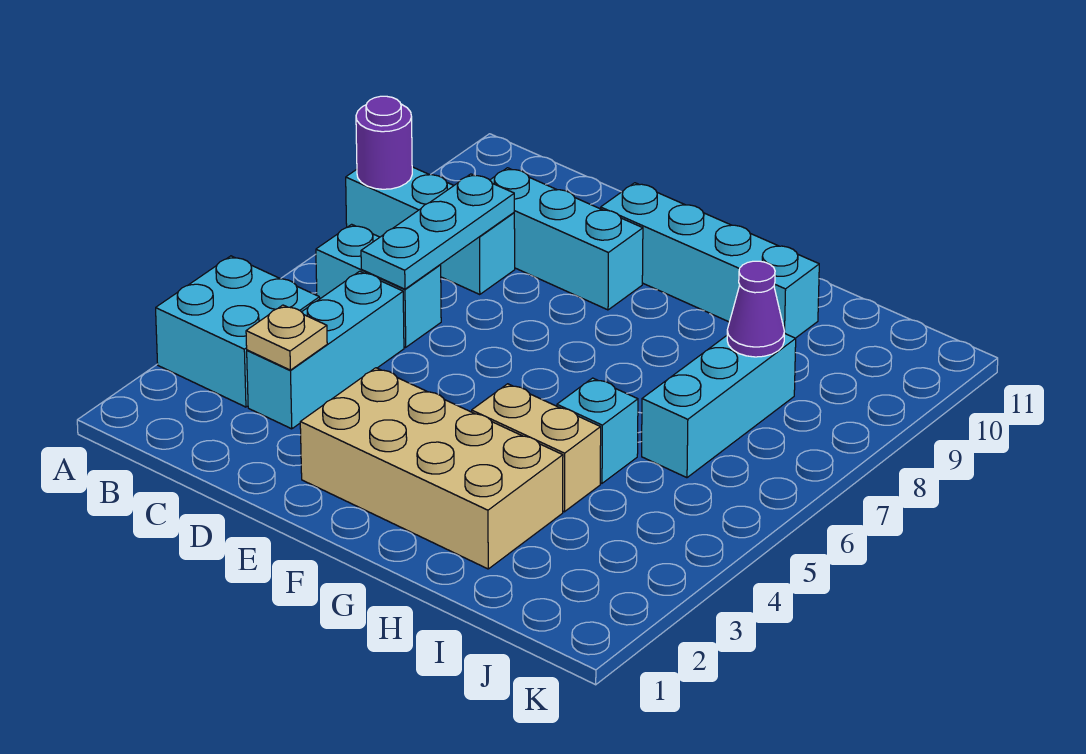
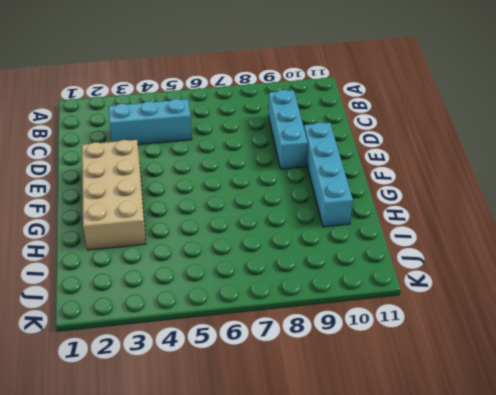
none -> cyan brick A3:B4 level 1
none -> cyan brick A8:C8 level 1
none -> cyan brick B6:C6 level 1

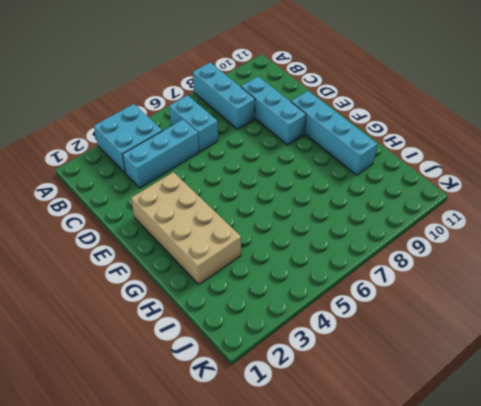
none -> tan brick G4:H4 level 1
none -> cyan brick H5 level 1
none -> cyan brick I6:I8 level 1

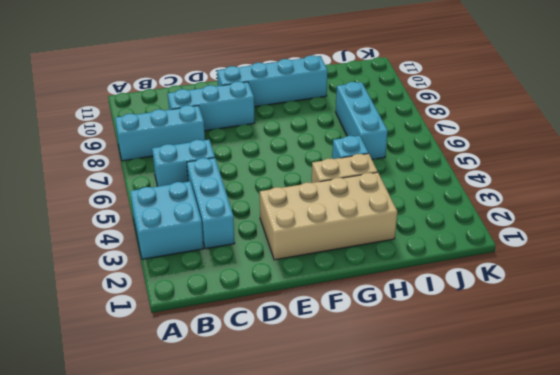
none -> purple round brick A8 level 2
none -> tan plate C3 level 2
none -> cyan plate C6:C8 level 2

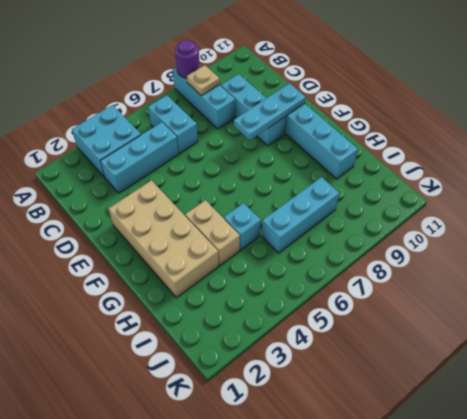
tan plate B8 level 2 -> tan plate C3 level 2
cyan plate E8:E10 level 2 -> cyan plate C6:C8 level 2
none -> purple cone I8 level 2

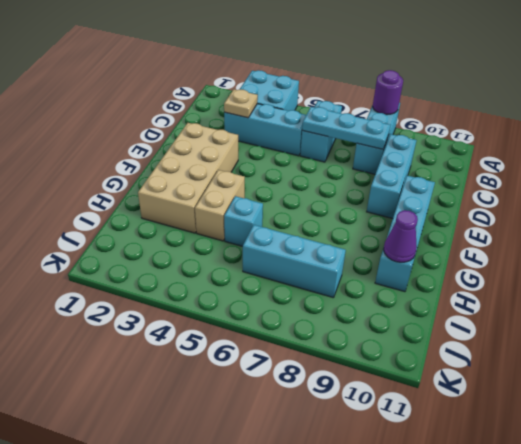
purple cone H10 level 2 -> purple cone I8 level 2

